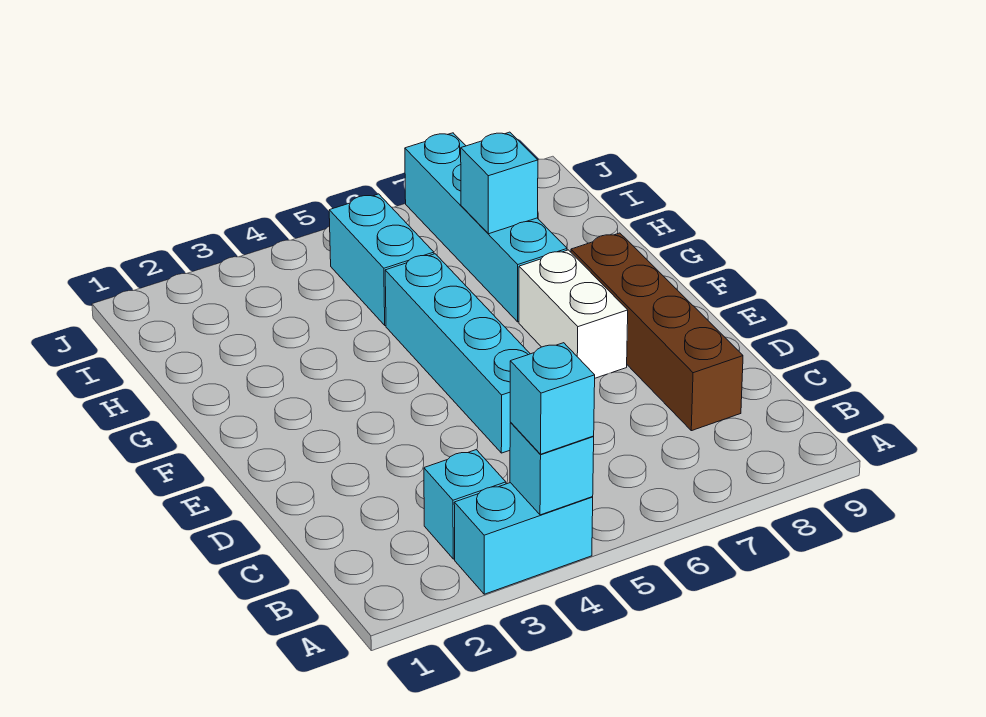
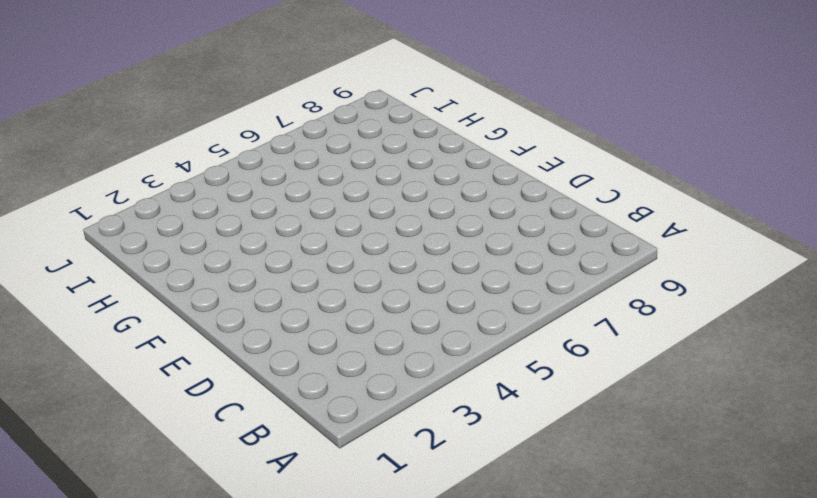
none -> cyan brick A3:A4 level 1
none -> cyan brick B3 level 1

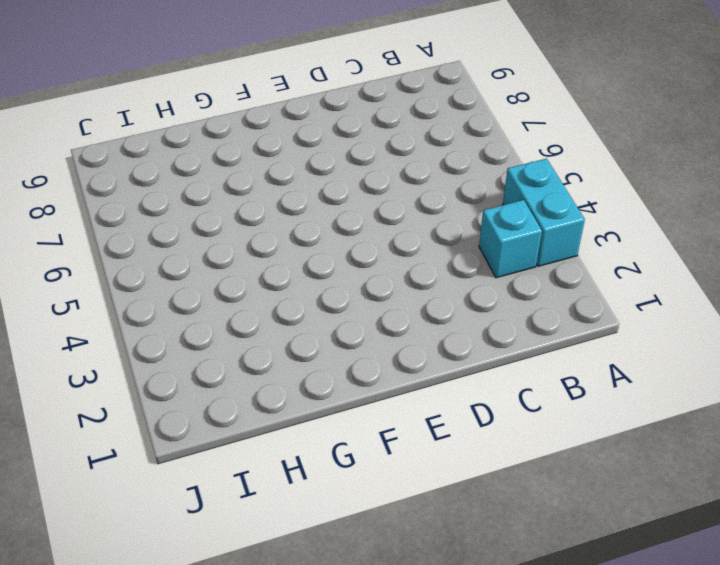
none -> brown brick C8:F8 level 1
none -> cyan brick D5:G5 level 1

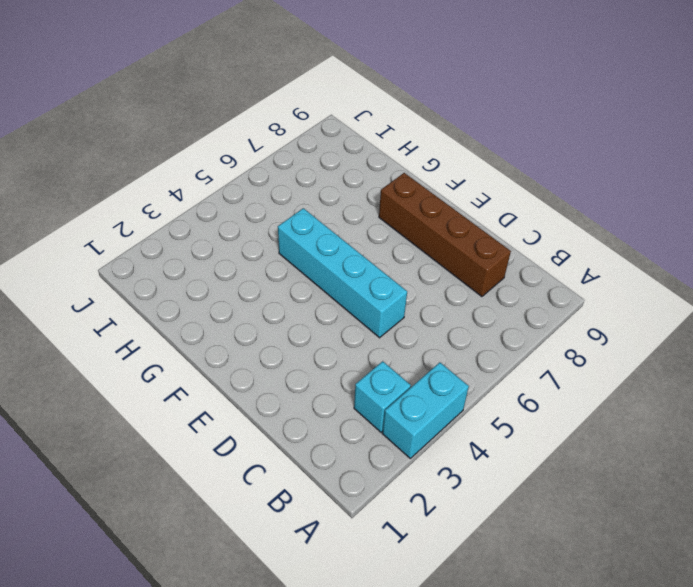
none -> white brick E7:F7 level 1
none -> cyan brick G7:J7 level 1

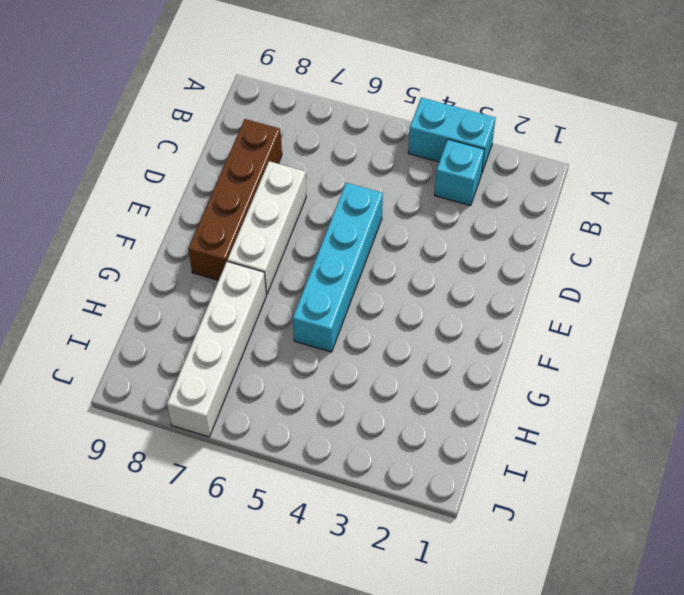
white brick D7:F7 level 1 -> white brick E7:F7 level 1
white brick G7:J7 level 1 -> cyan brick G7:J7 level 1
none -> cyan brick H5:I5 level 1
none -> cyan brick A4 level 2

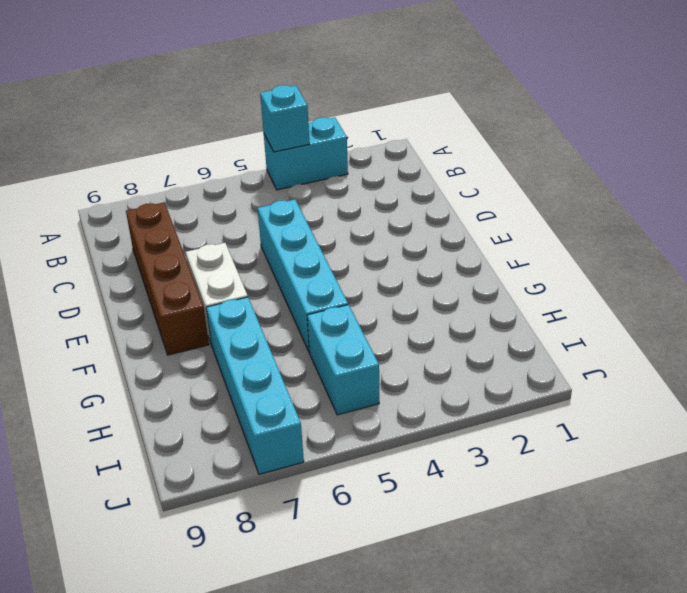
none -> cyan brick B3 level 1
none -> cyan brick H7 level 2

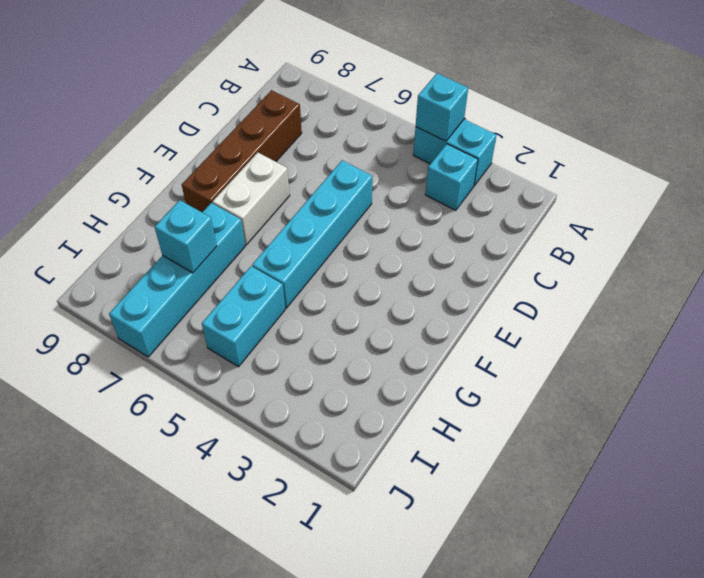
none -> cyan brick A4 level 3

